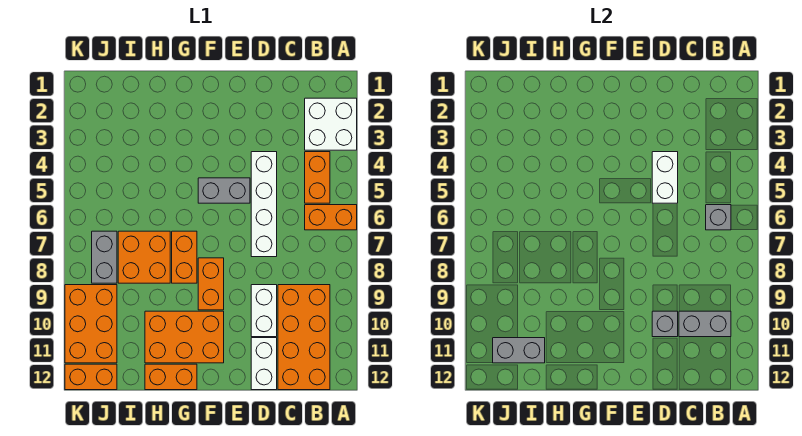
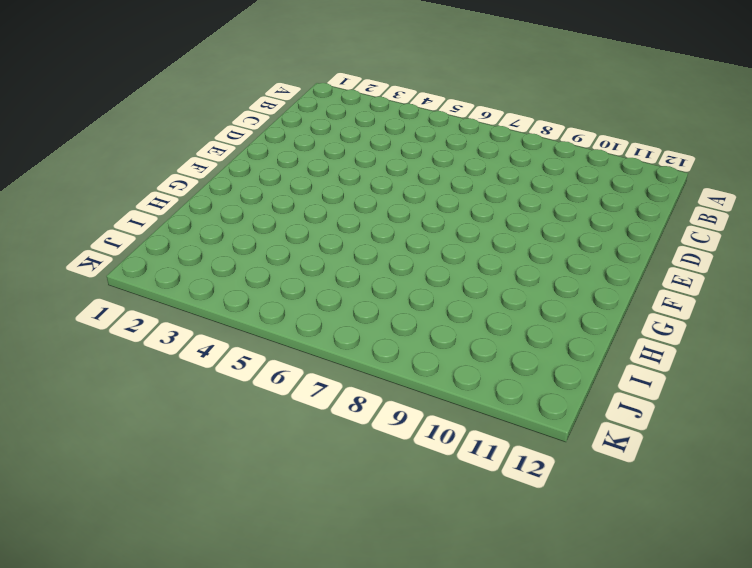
none -> white brick A2:B3 level 1
none -> orange brick A6:B6 level 1
none -> orange brick B4:B5 level 1

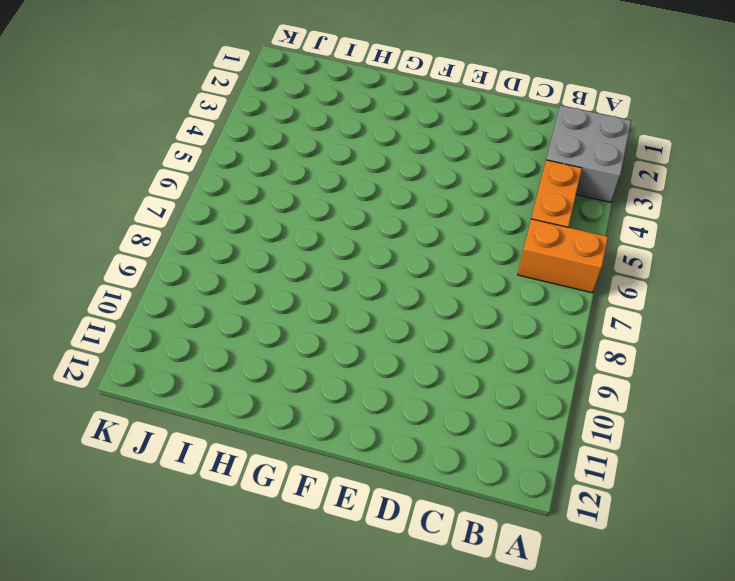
grey brick A2:B3 level 1 -> white brick A2:B3 level 1
none -> orange brick B9:C12 level 1
none -> white brick D4:D7 level 1
none -> white brick D9:D10 level 1

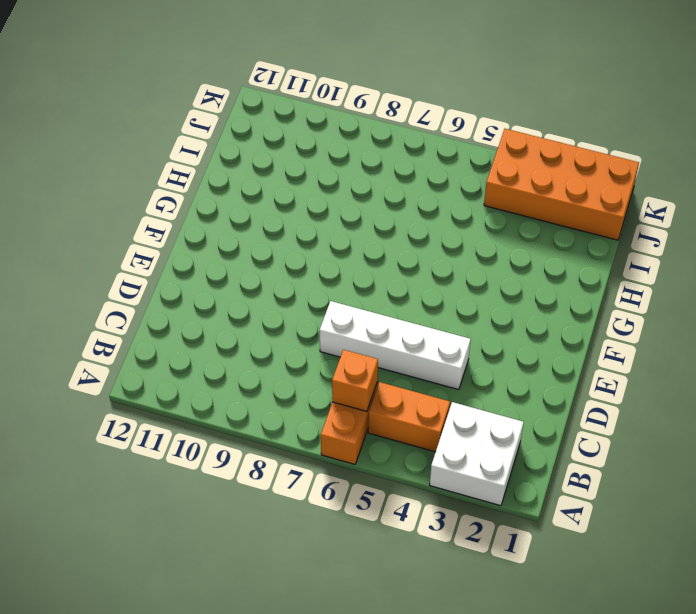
orange brick B6 level 2 -> grey brick B6 level 2
orange brick J1:K4 level 1 -> orange brick B9:C12 level 1
none -> white brick D9:D10 level 1
none -> white brick D11:D12 level 1
none -> grey brick E5:F5 level 1

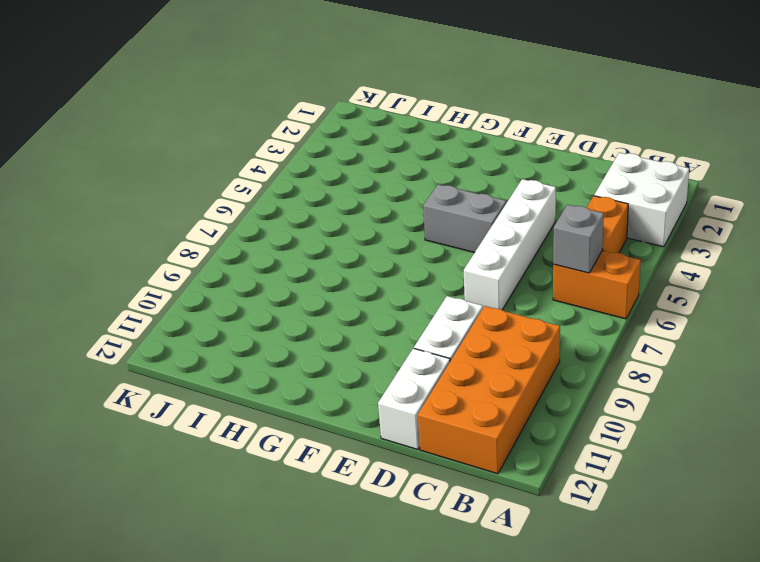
none -> orange brick F8:F9 level 1
none -> orange brick F10:H11 level 1
none -> orange brick G7:G8 level 1

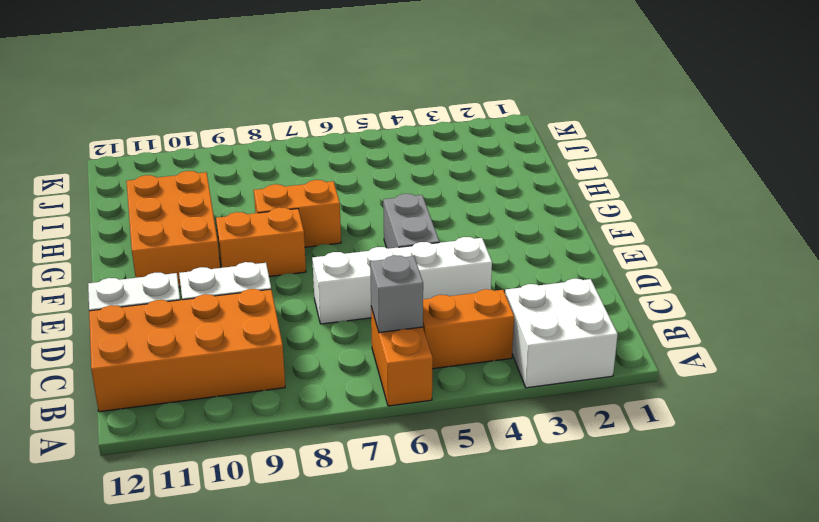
none -> orange brick G12:H12 level 1
none -> orange brick H7:I8 level 1
none -> grey brick J7:J8 level 1

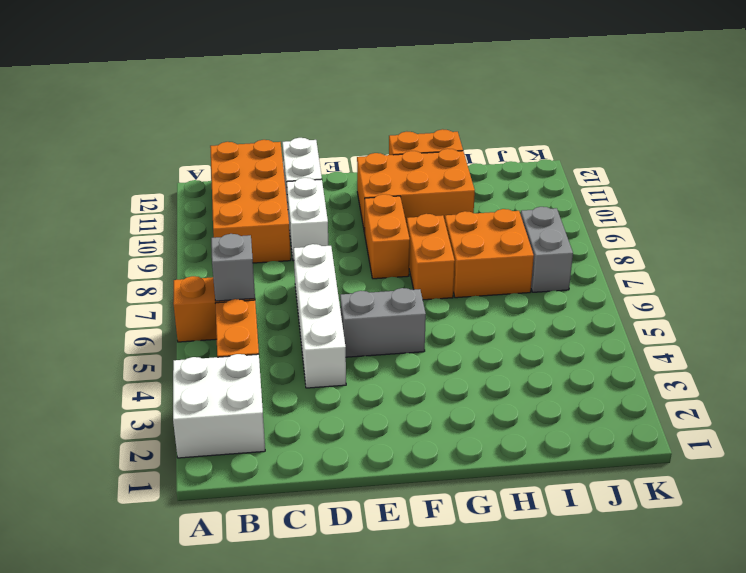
none -> orange brick J9:K11 level 1
none -> orange brick J12:K12 level 1
none -> grey brick B10:C10 level 2

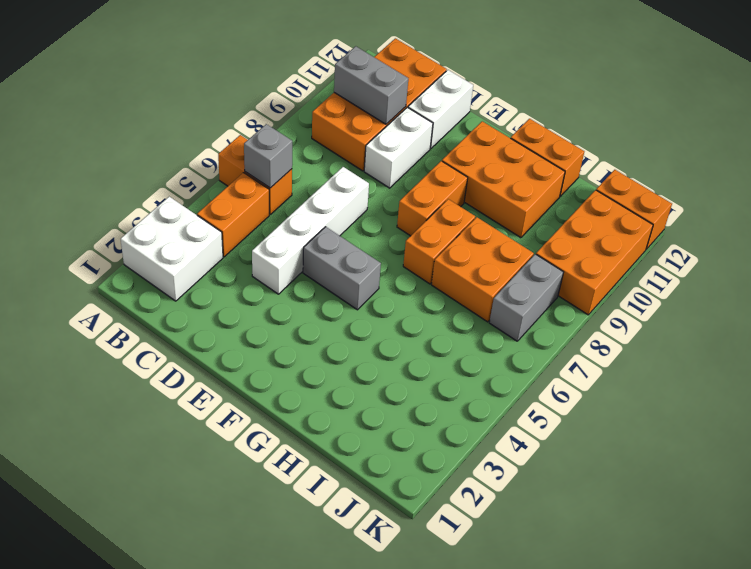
none -> white brick D4:D5 level 2
none -> grey brick D10 level 2
none -> grey brick I11:J11 level 2

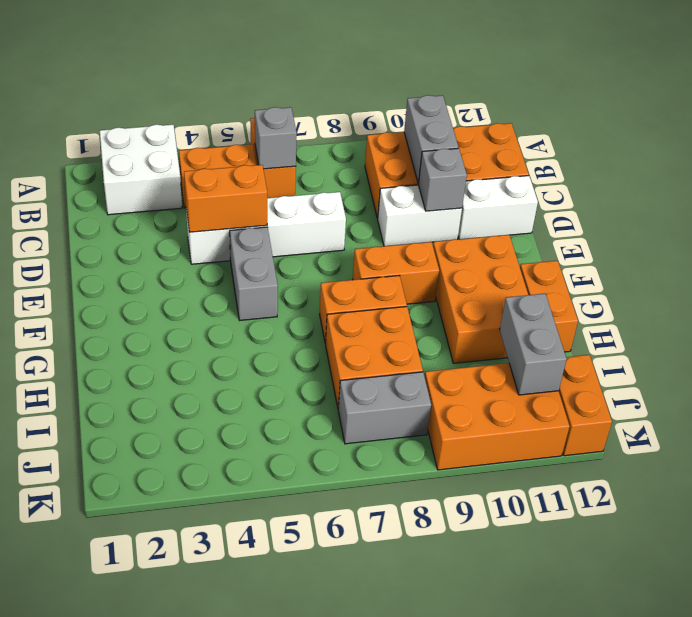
orange brick D4:D5 level 2 -> white brick D4:D5 level 2

